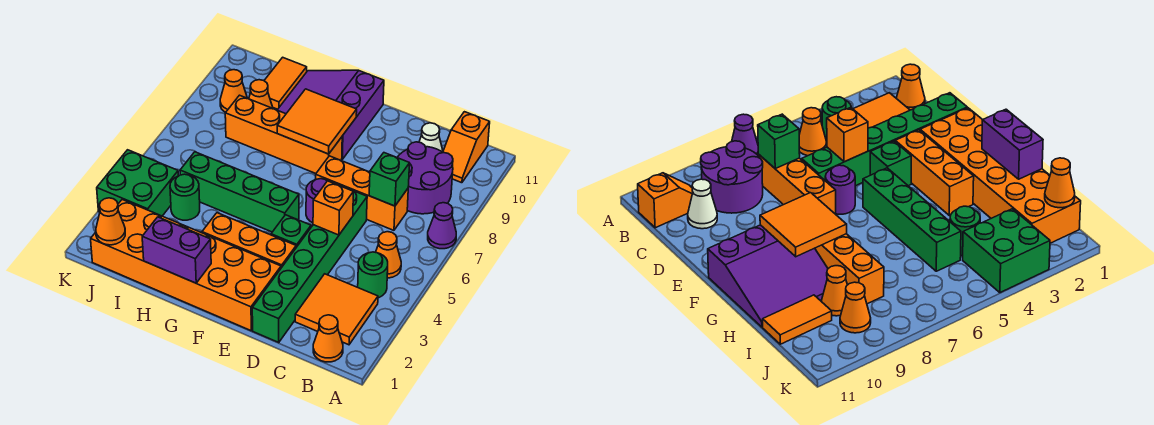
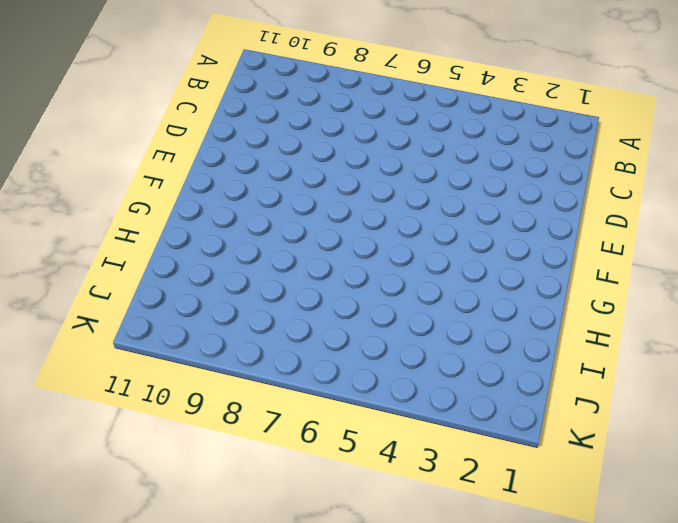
none -> purple cone A7 level 1
none -> orange cone B1 level 1
none -> orange tile B2:C3 level 1

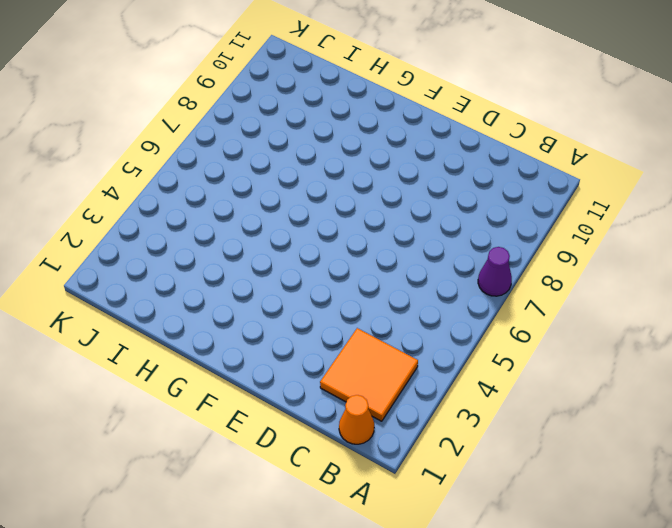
none -> green round brick B4 level 1
none -> orange cone B5 level 1
none -> purple round brick B8:C9 level 1

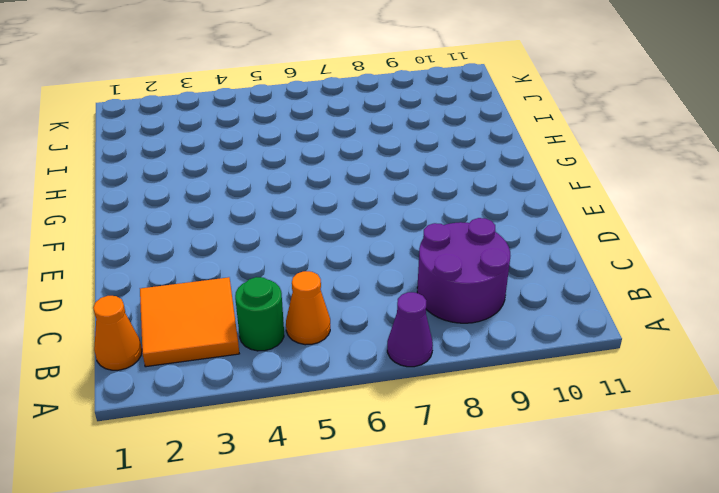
none -> orange slope B10:B11 level 1 top 11
none -> orange brick C7:E7 level 1
none -> white cone C10 level 1

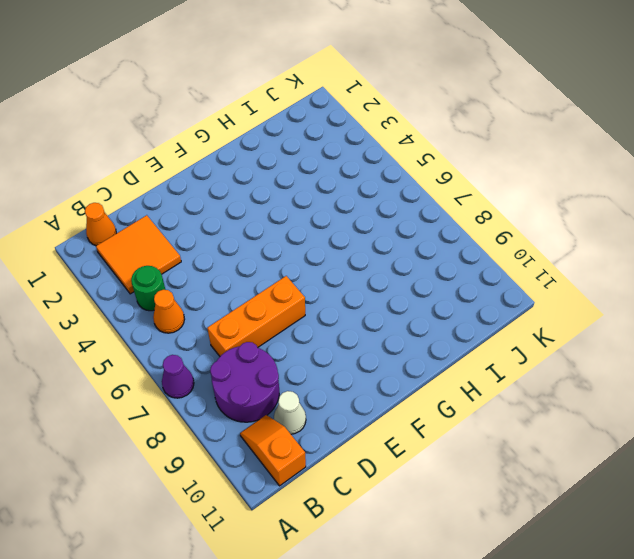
none -> green brick D1:D6 level 1
none -> orange brick E1:J2 level 1
none -> orange brick E3:G3 level 1

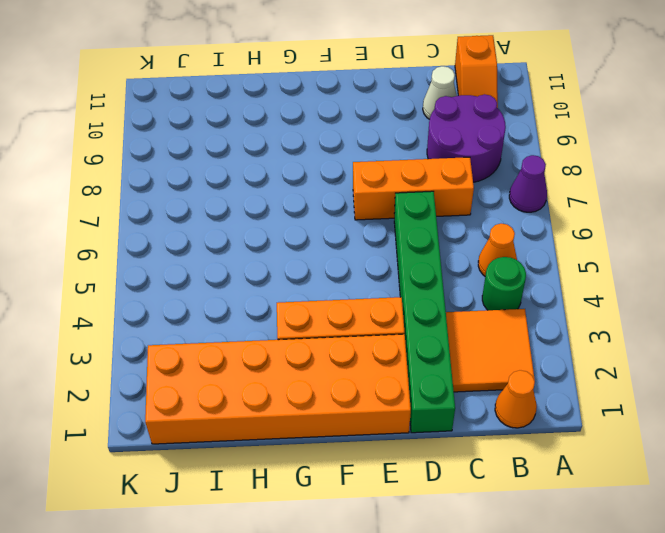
none -> green brick E4 level 1
none -> purple round brick E6 level 1
none -> green brick F5:I5 level 1

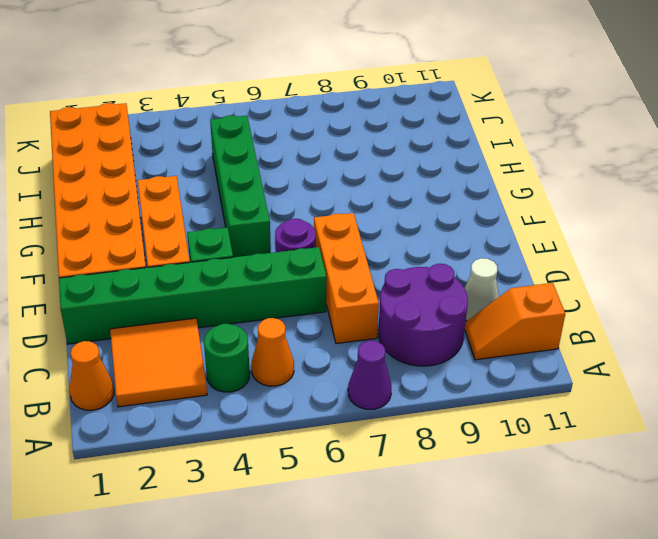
none -> orange brick F8:I8 level 1
none -> purple slope F9:H11 level 1 top F
none -> green round brick I4 level 1

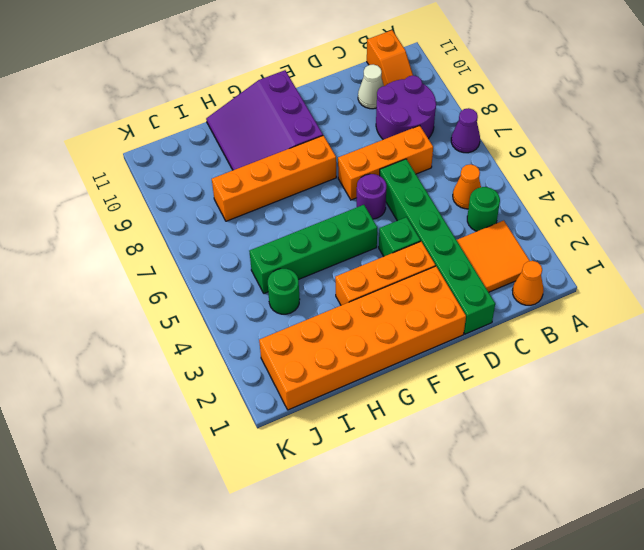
none -> orange cone I9 level 1
none -> orange tile I10:I11 level 1
none -> green brick J3:K4 level 1

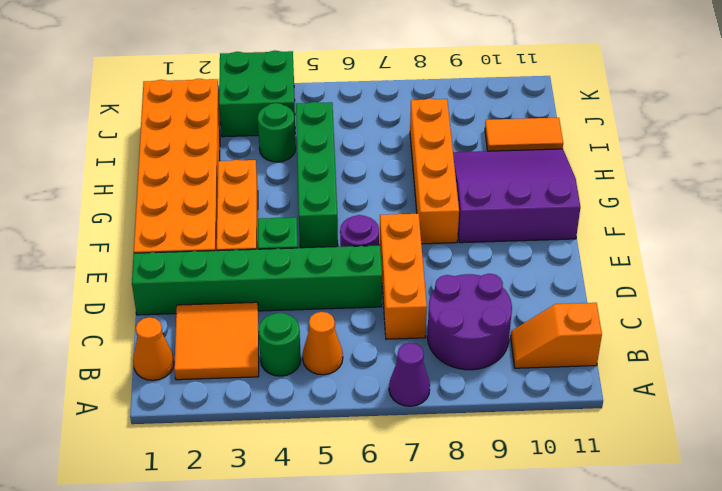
none -> white cone C10 level 1
none -> orange cone I9 level 1
none -> orange cone J9 level 1

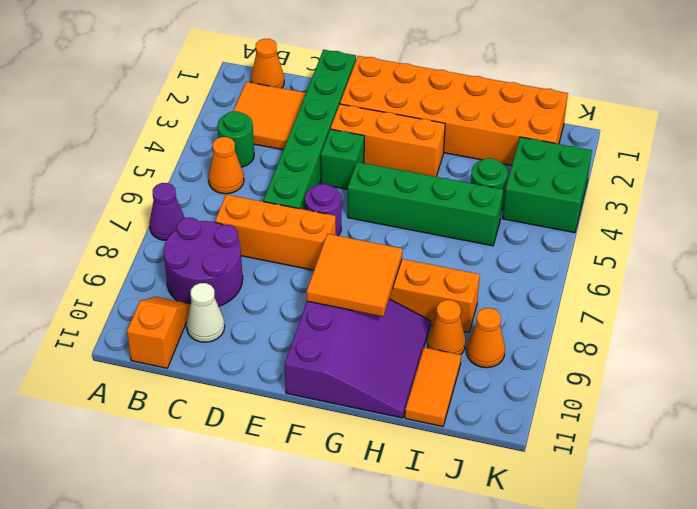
none -> green brick C7 level 2
none -> orange brick D5 level 2
none -> purple brick G1:H1 level 2

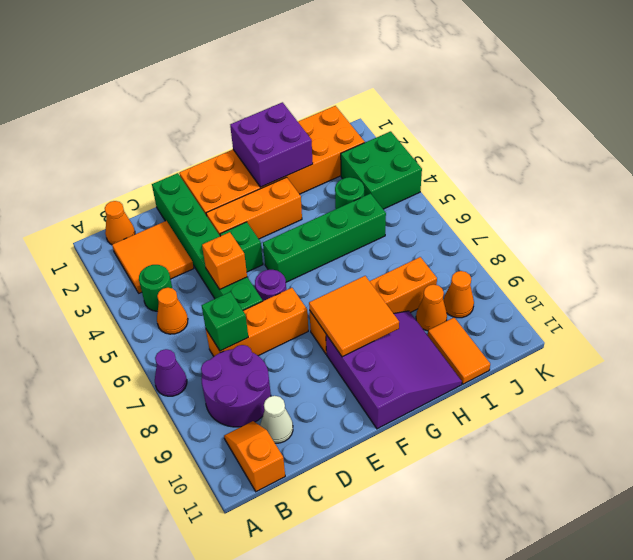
purple brick G1:H2 level 2 -> purple brick G1:H1 level 2
none -> orange cone J1 level 2

